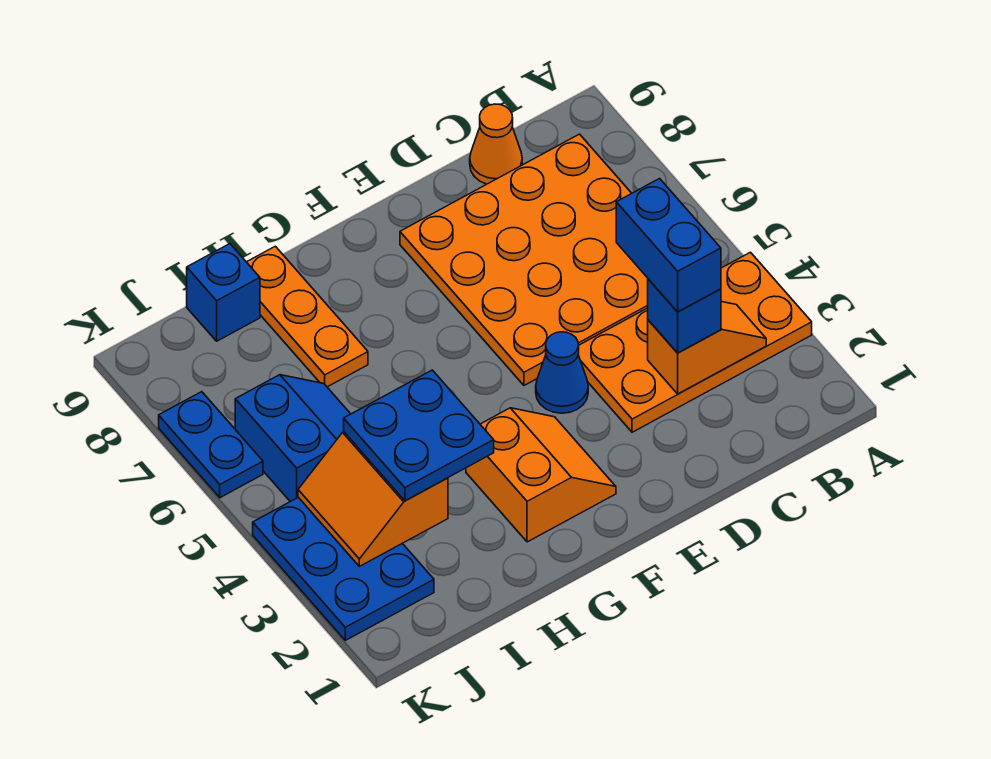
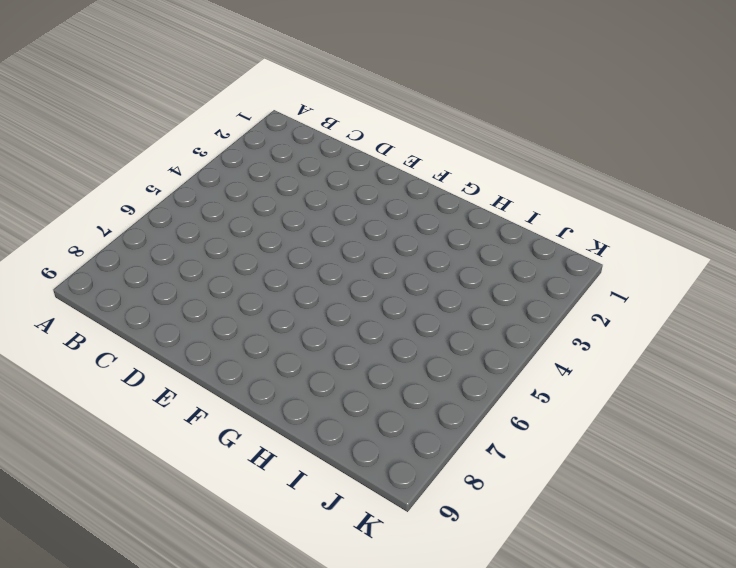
none -> orange plate A3:D4 level 1
none -> orange plate B5:E8 level 1
none -> orange cone C9 level 1

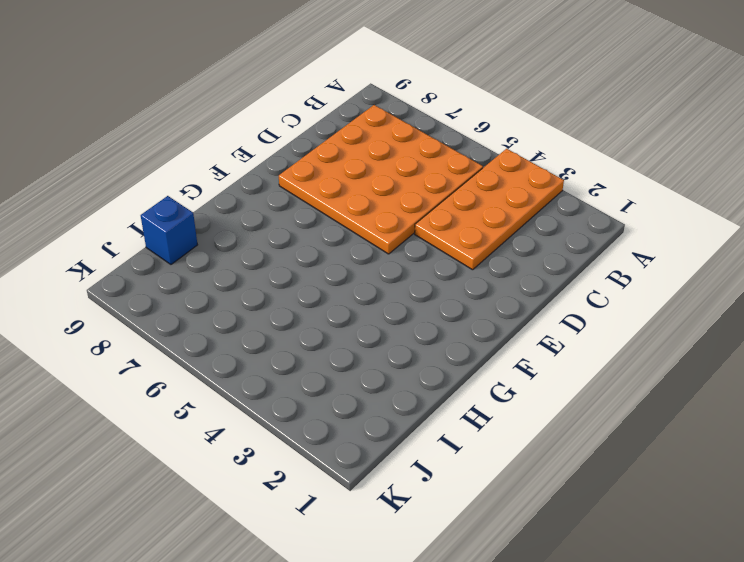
none -> orange cone C9 level 1
none -> blue cone E4 level 1
none -> orange slope F2:G3 level 1 top G

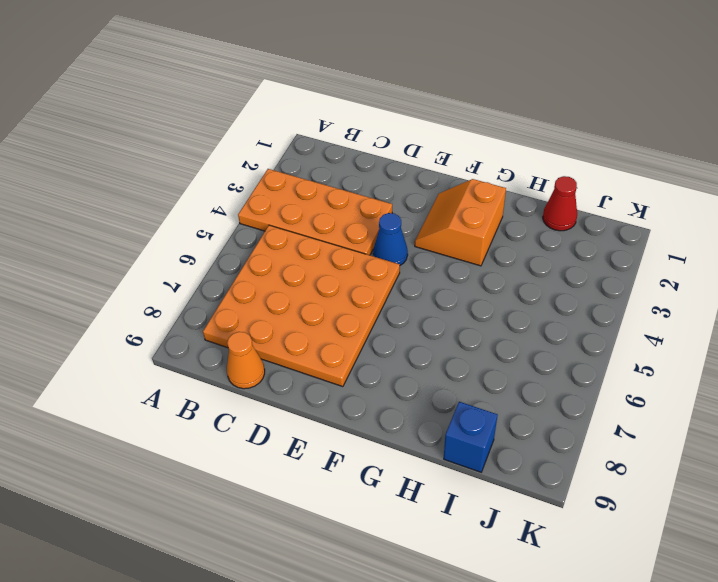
red cone I1 level 1 -> none
none -> orange plate H7:H9 level 1
none -> blue slope I5:J6 level 1 top J
none -> blue plate J2:K4 level 1

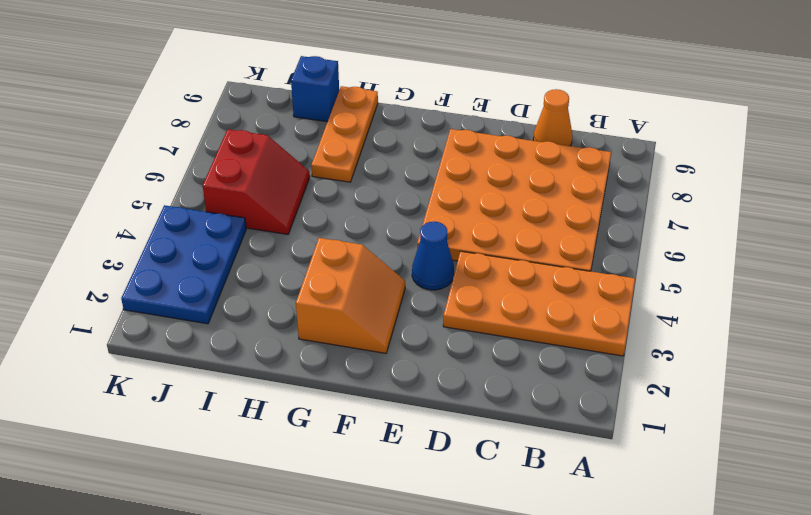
red slope I5:J6 level 1 top J -> blue slope I5:J6 level 1 top J
none -> blue plate K6:K7 level 1
none -> orange slope B3:C3 level 2 top C
none -> orange slope I3:J4 level 2 top I

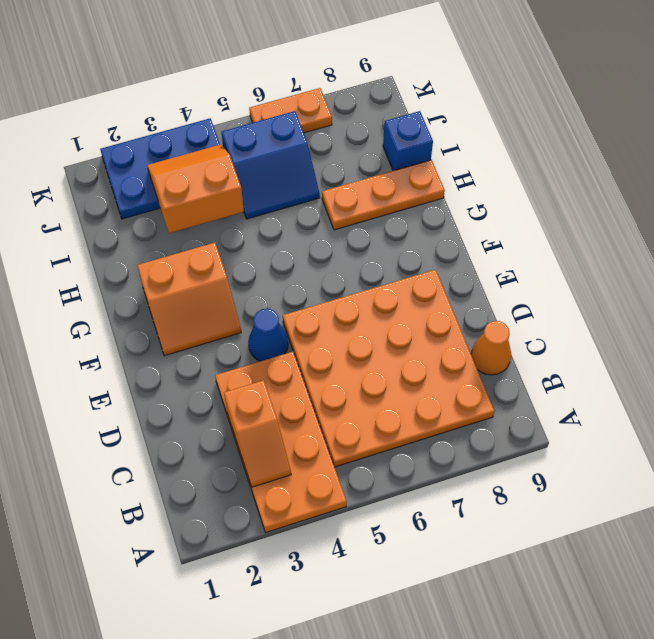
orange plate K6:K7 level 1 -> blue plate K6:K7 level 1
none -> blue brick C3 level 3
none -> blue plate H3:I4 level 3
none -> blue brick C3:C4 level 4

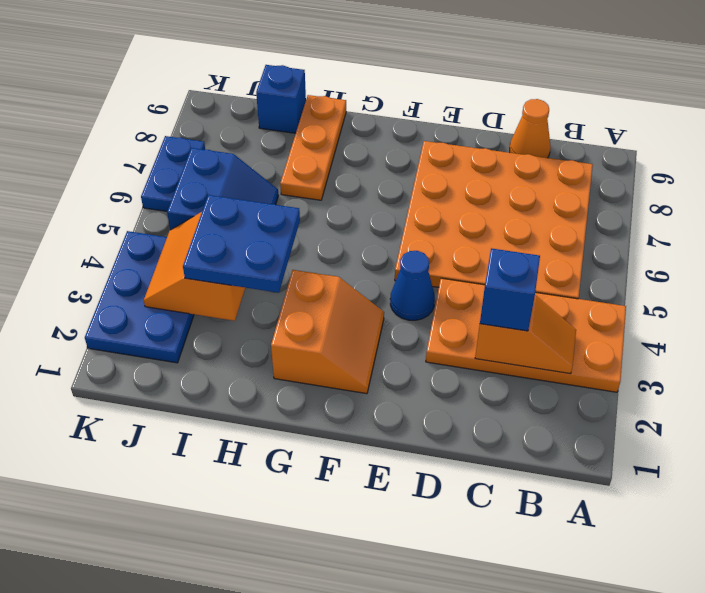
none -> blue brick C3:C4 level 4

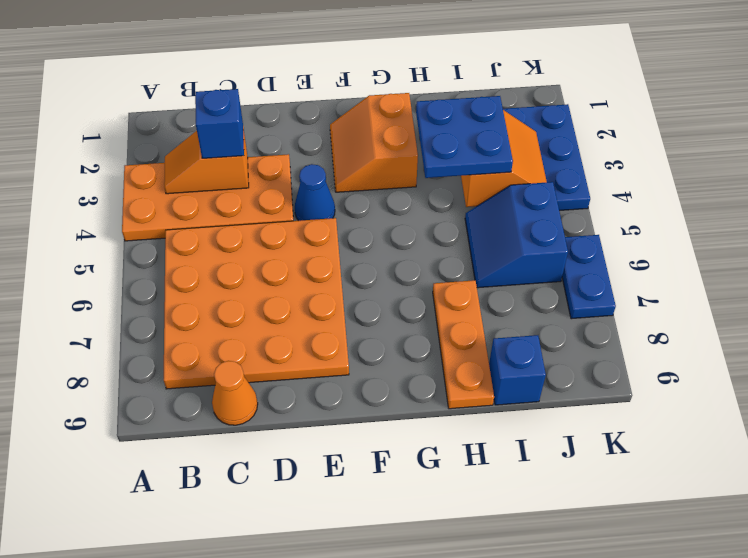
none -> blue brick C3:C4 level 4

